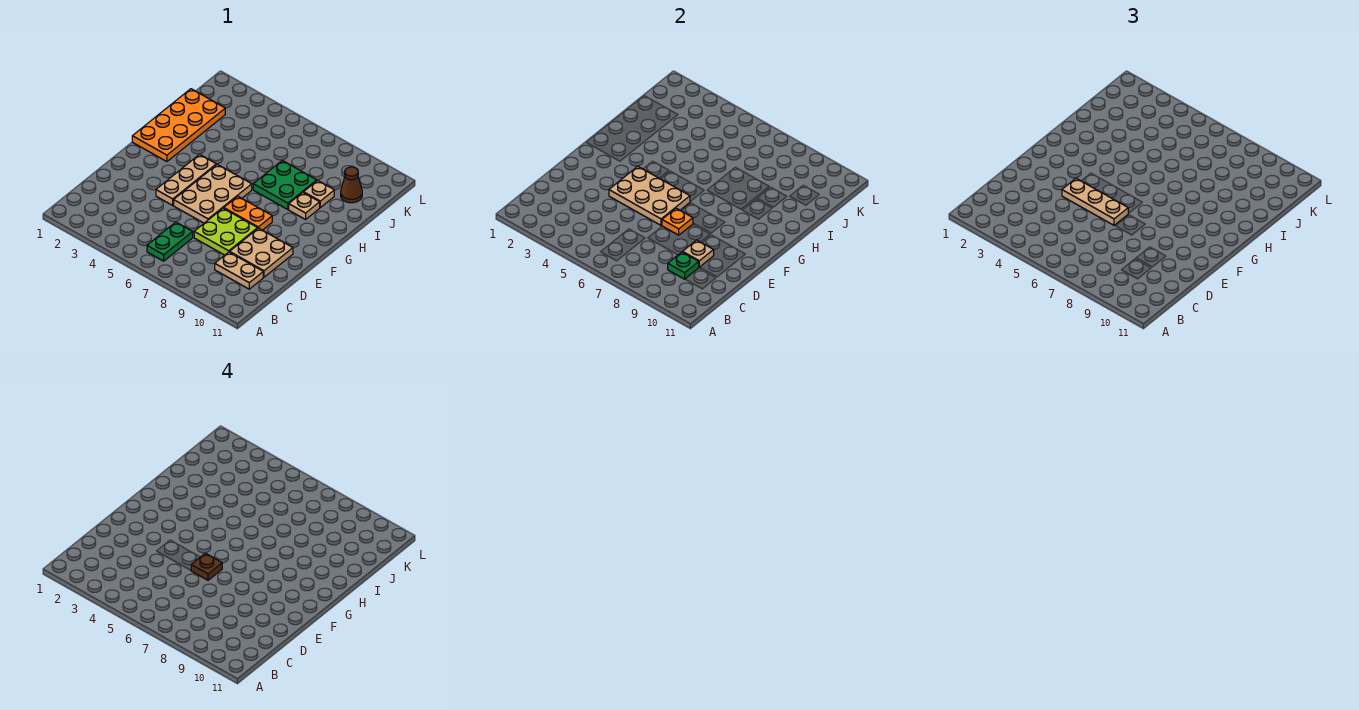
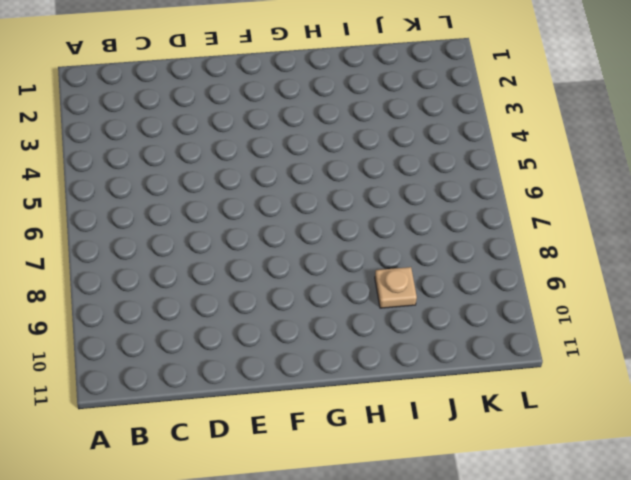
none -> green plate B6:C6 level 1
none -> tan plate C9:C10 level 1
none -> lime plate D7:E8 level 1

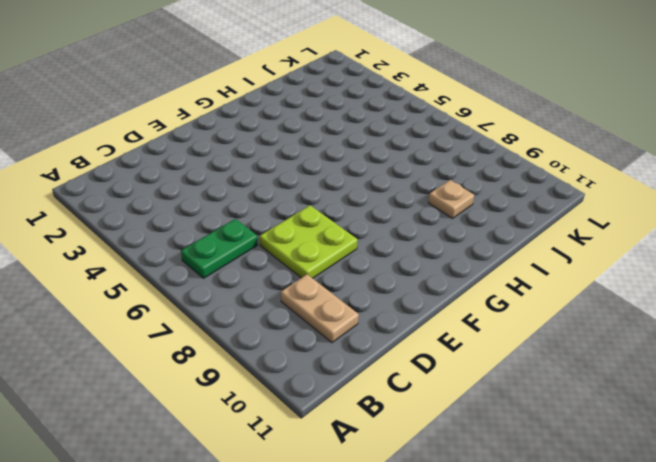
none -> tan plate D9:E10 level 1
none -> tan plate E4:G4 level 1
none -> tan plate E5:G6 level 1

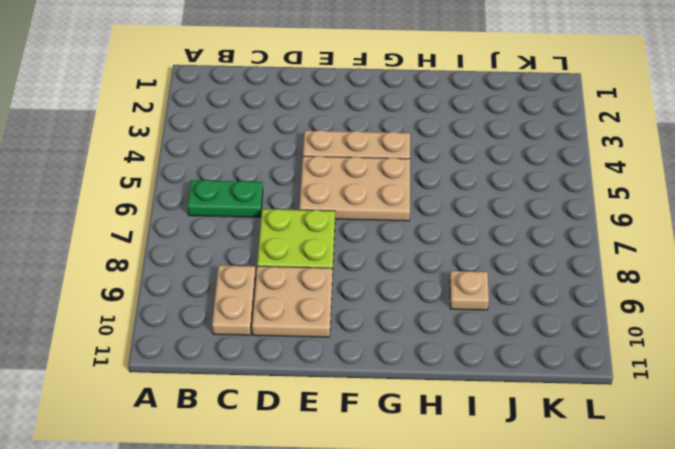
none -> orange plate F7:F8 level 1
none -> orange plate G1:J2 level 1
none -> green plate H7:I8 level 1

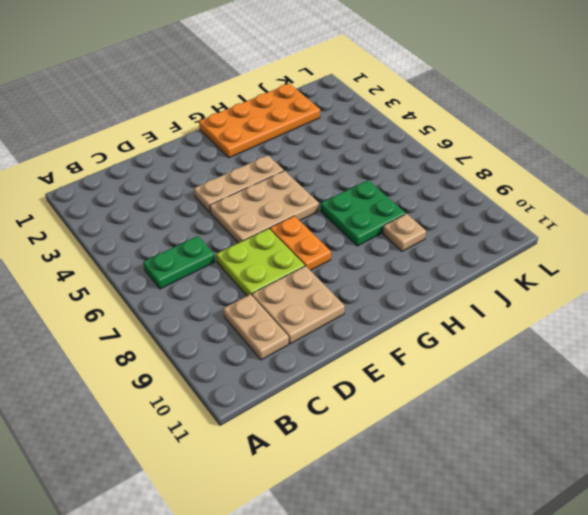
none -> tan plate H9 level 1
none -> brown cone J10 level 1
none -> green plate C9 level 2

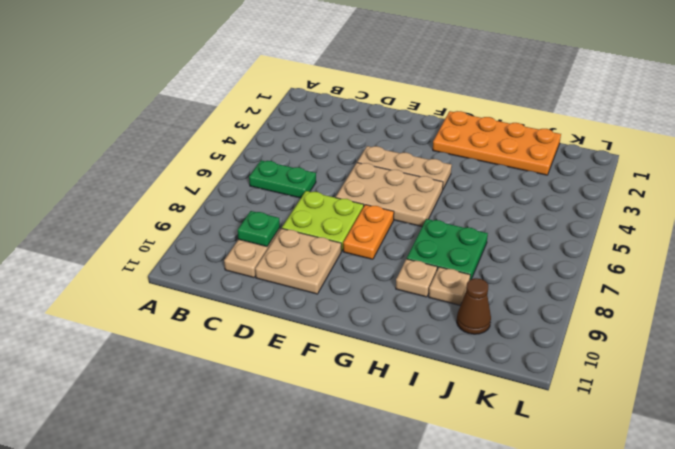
none -> tan plate D9 level 2
none -> tan plate E4:F6 level 2
none -> orange plate E7 level 2

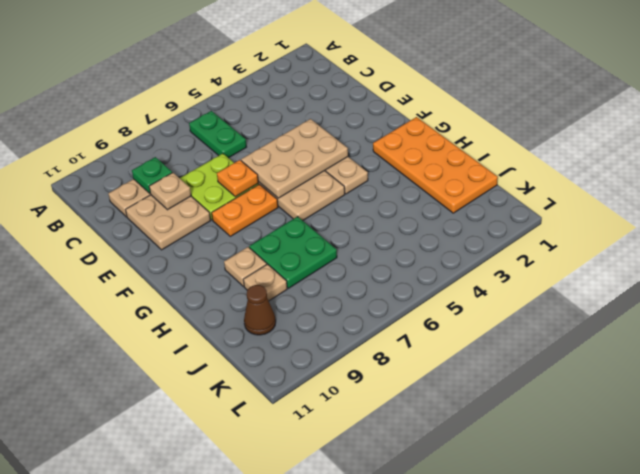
none -> tan plate E4:E6 level 3
none -> brown plate E6 level 4

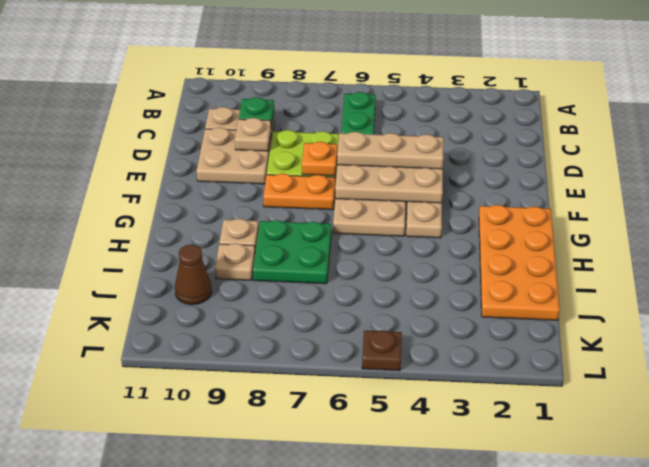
brown plate L5 level 1 -> brown plate E6 level 4

